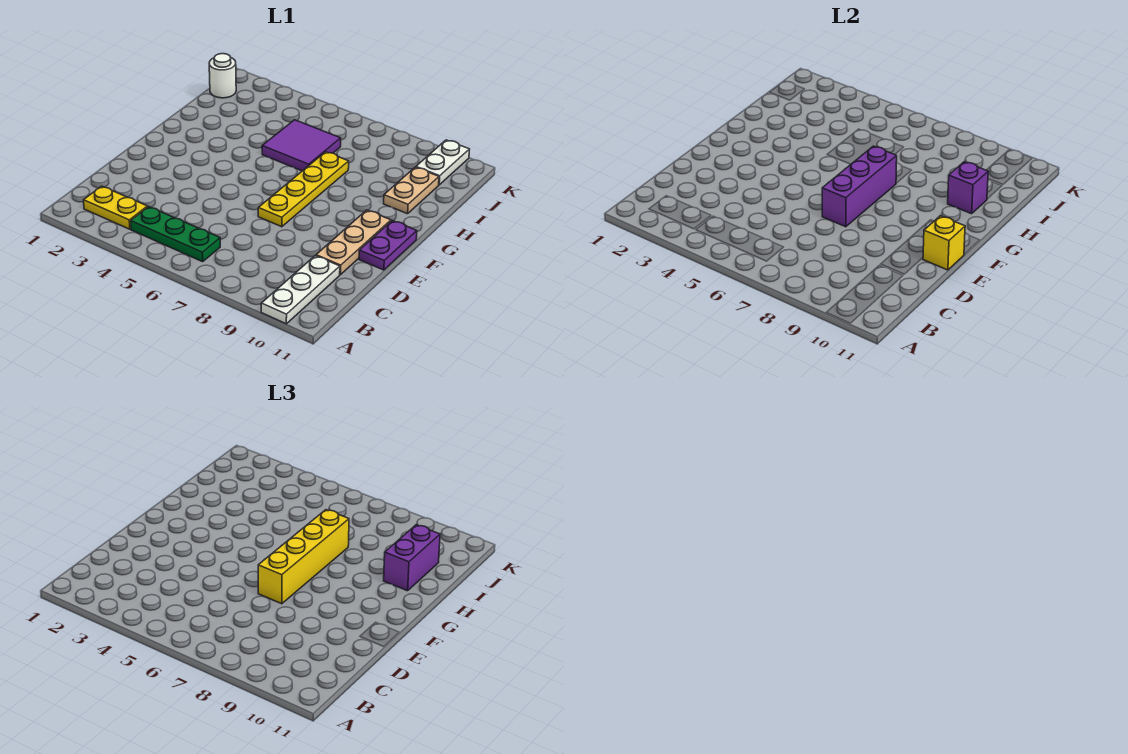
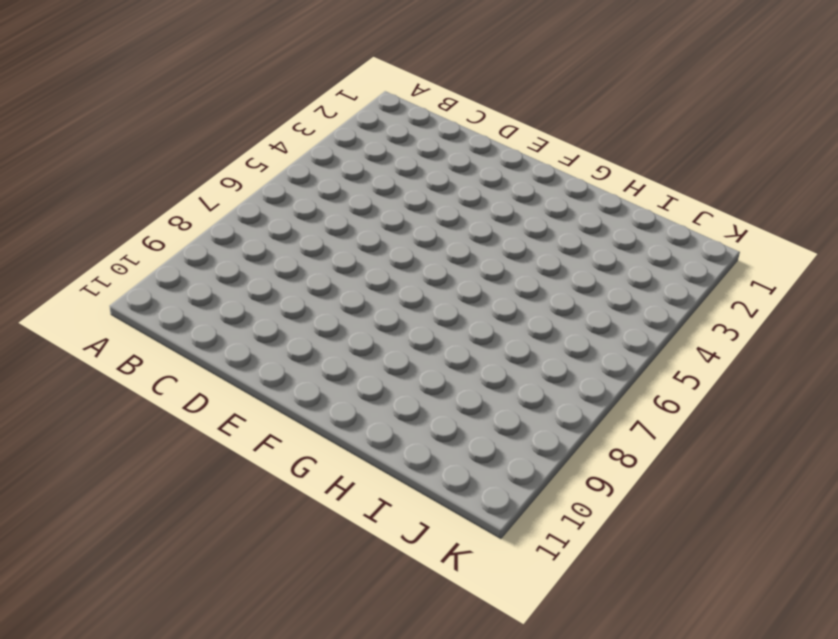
none -> white plate A10:C10 level 1
none -> yellow plate B2:B3 level 1
none -> green plate B4:B6 level 1

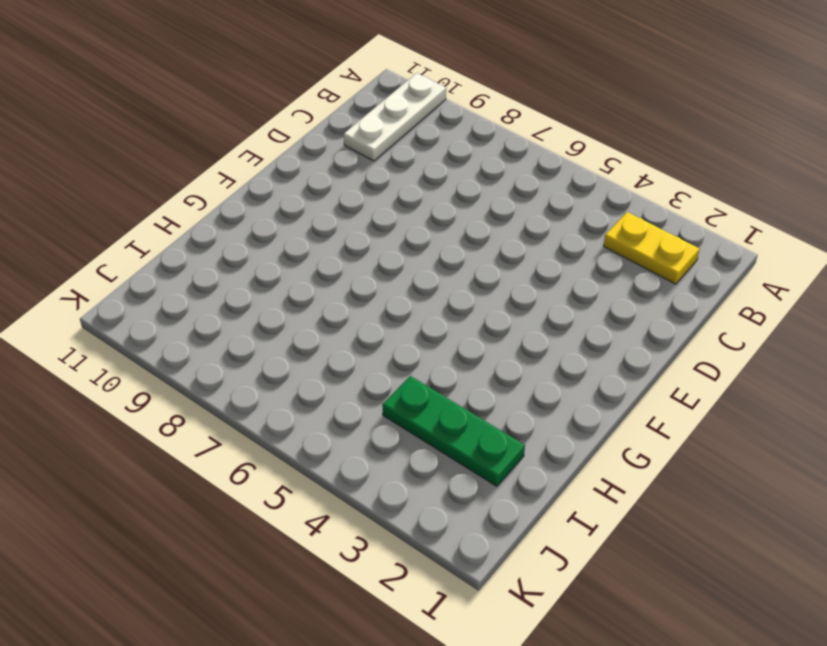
green plate I2:I4 level 1 -> green plate B4:B6 level 1
none -> tan plate D10:F10 level 1
none -> yellow plate E7:H7 level 1
none -> purple plate E11:F11 level 1

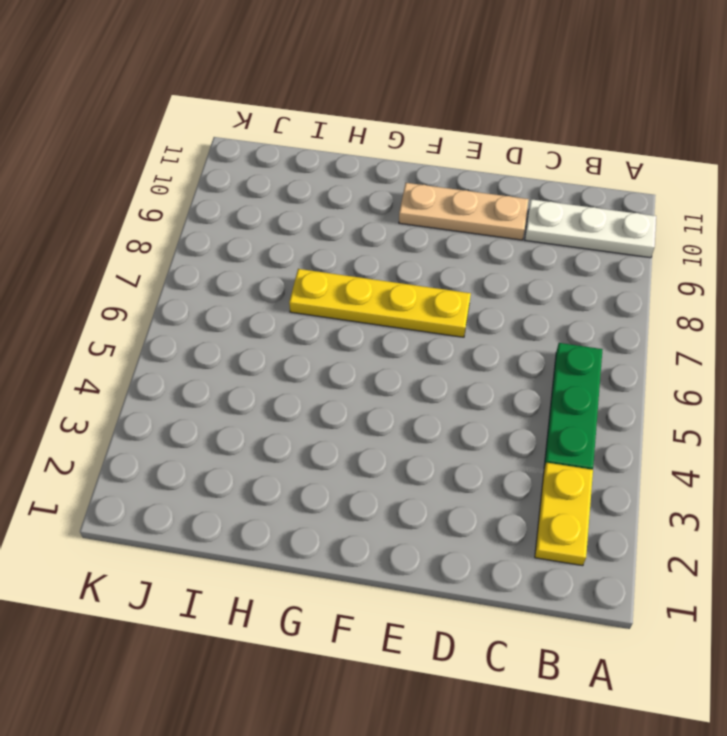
none -> purple plate E11:F11 level 1
none -> purple tile H5:I6 level 1
none -> tan plate H10:I10 level 1

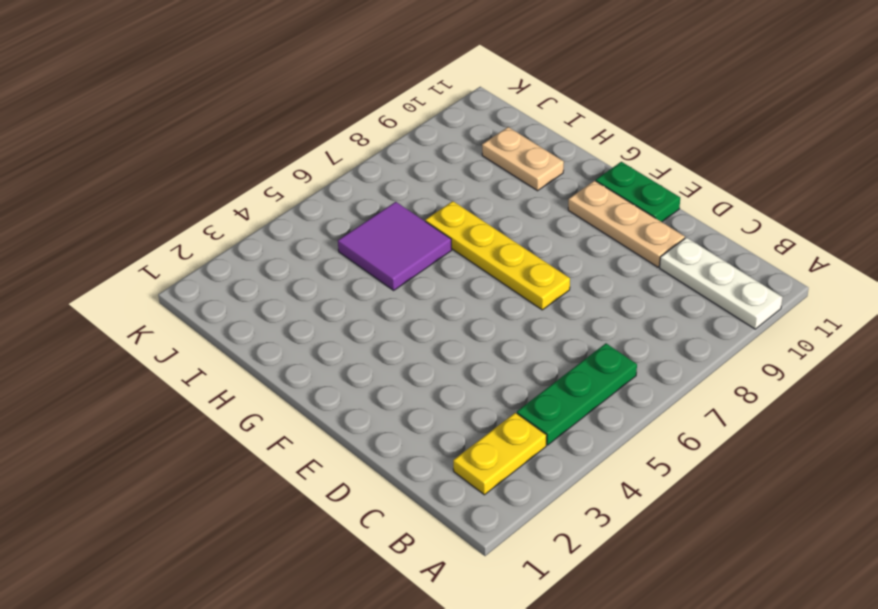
green plate E11:F11 level 1 -> purple plate E11:F11 level 1
none -> white round brick J1 level 1
none -> white plate J10:K10 level 1
none -> purple brick E7:G7 level 2

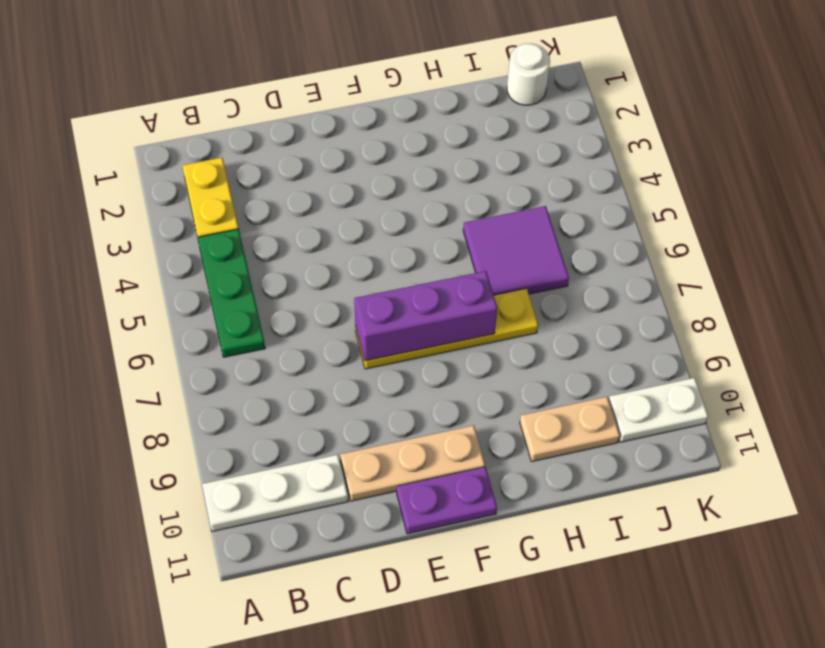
none -> yellow brick E11 level 2
none -> purple brick H10 level 2
none -> yellow brick E7:H7 level 3

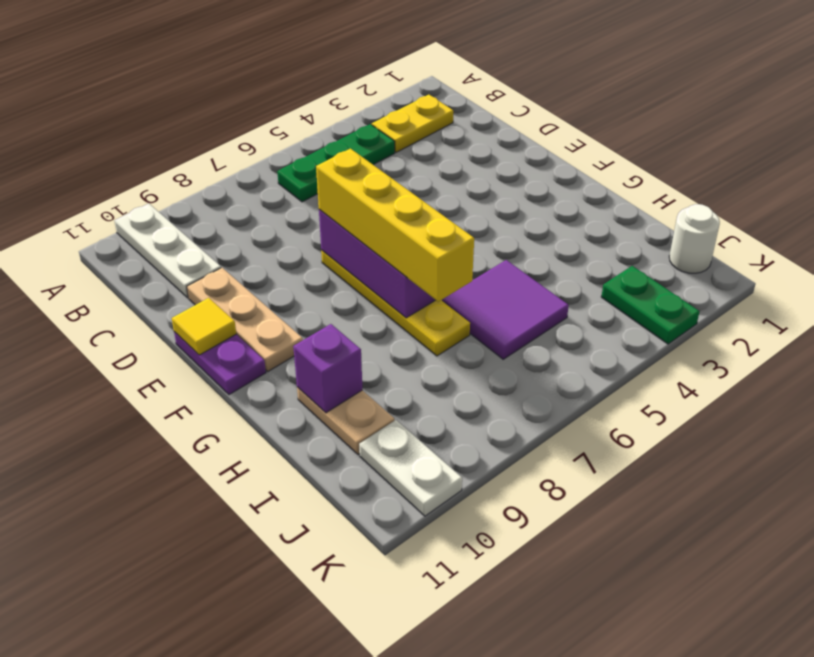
yellow tile E11 level 2 -> yellow brick E11 level 2
green plate J3:K3 level 1 -> none
none -> purple brick H10:I10 level 3

